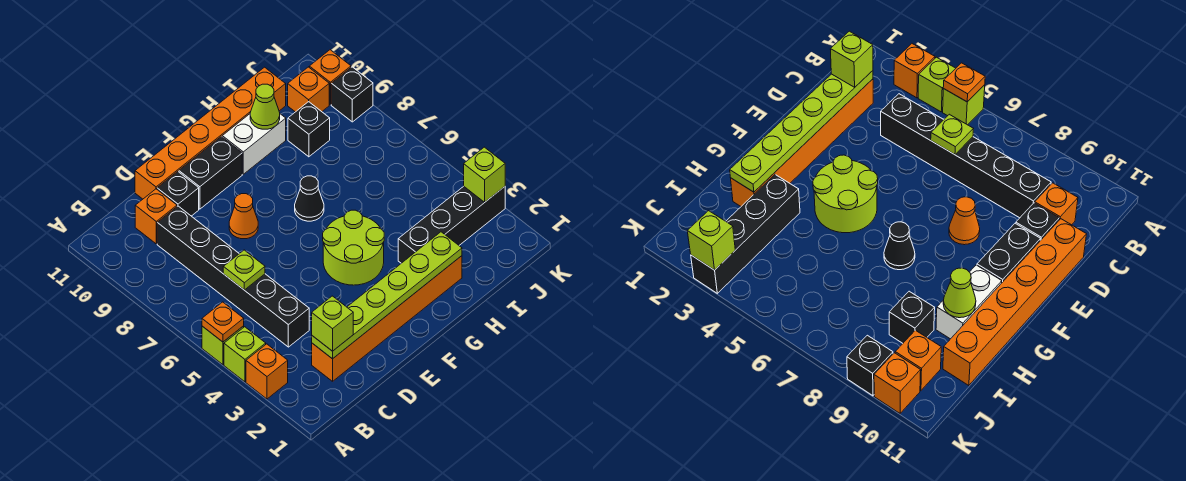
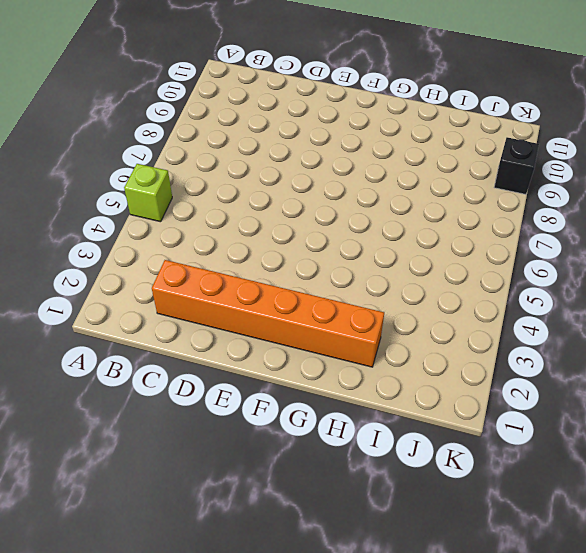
none -> orange brick A3 level 1
none -> lime brick A4 level 1
none -> black brick C4:C9 level 1

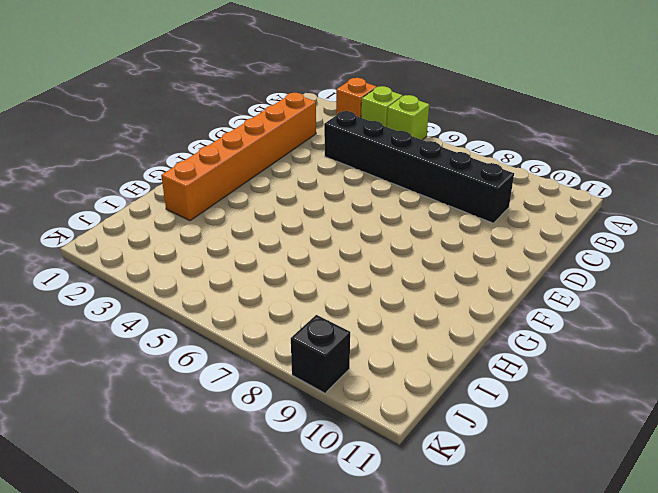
none -> orange brick C10 level 1
none -> black brick D10 level 1
none -> orange brick D11:I11 level 1

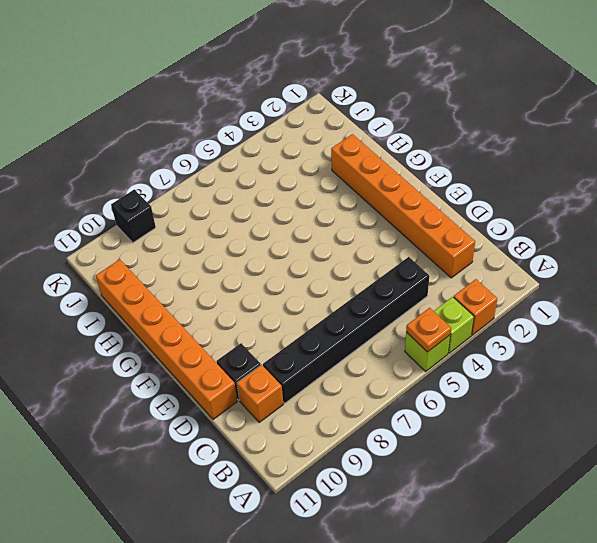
none -> orange cone E8 level 1
none -> black brick E10:F10 level 1
none -> lime round brick F4:G5 level 1

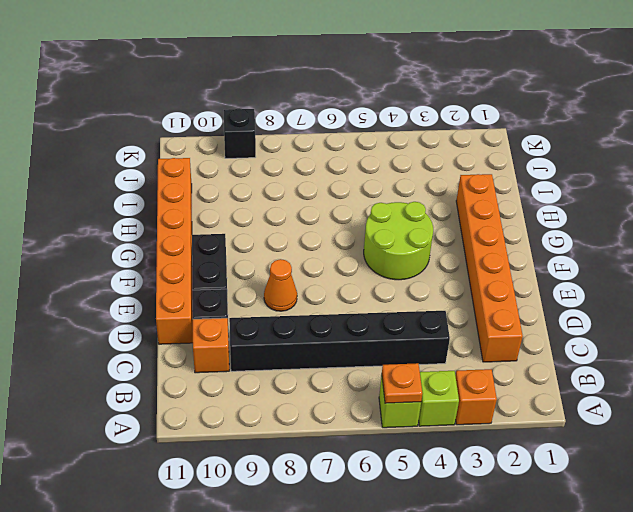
none -> black cone G7 level 1
none -> white brick G10:H10 level 1
none -> black brick H3:K3 level 1

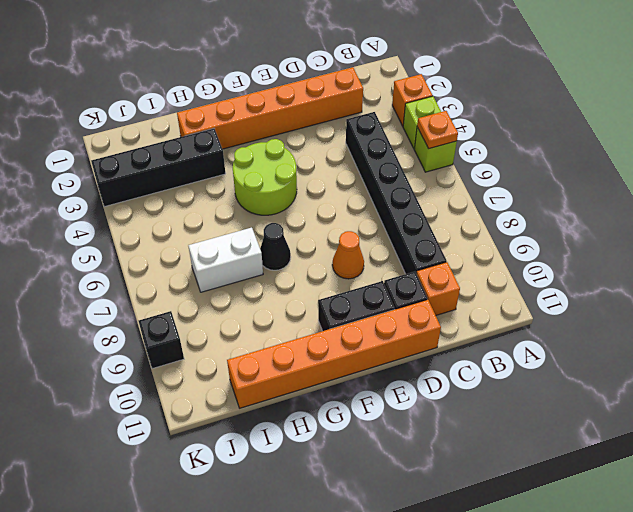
white brick H7:I7 level 1 -> white brick G10:H10 level 1
none -> black brick I9 level 1
none -> orange brick J10 level 1
none -> orange brick K10 level 1

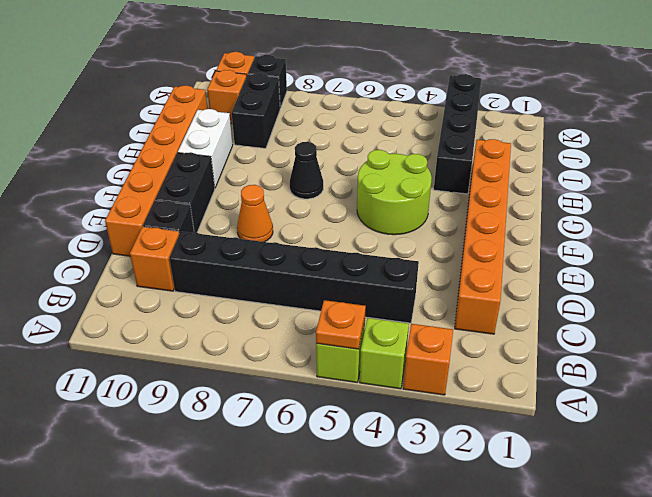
black brick I9:J9 level 1 -> black brick I9 level 1
none -> lime plate C2:H2 level 2
none -> lime plate C6 level 2
none -> lime cone H10 level 2

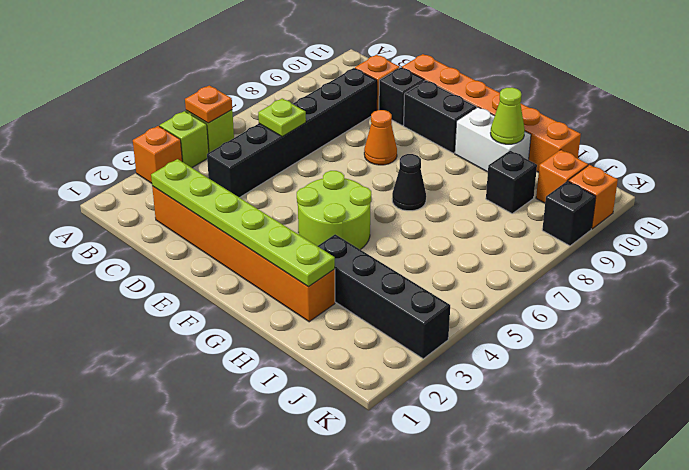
none -> lime brick K3 level 2
none -> lime brick C2 level 3

